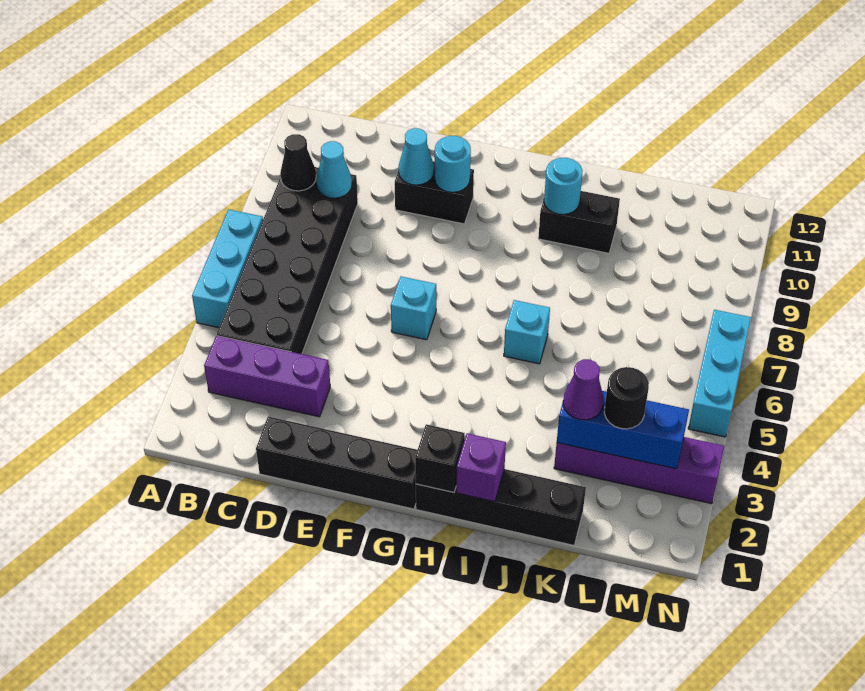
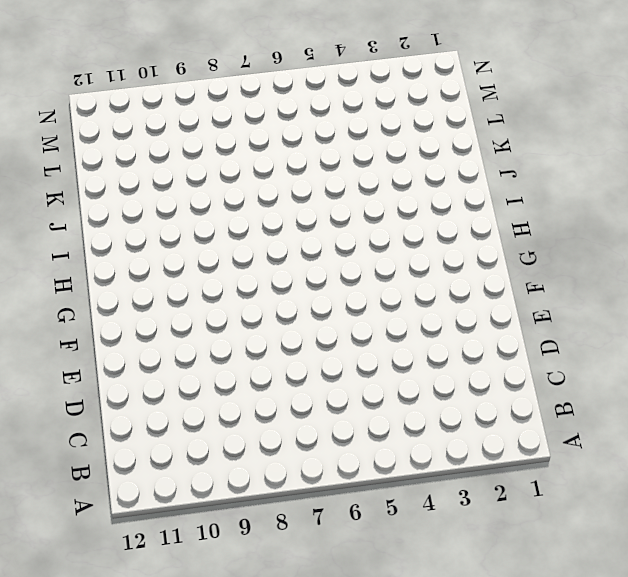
none -> cyan brick A5:A7 level 1
none -> purple brick B3:D3 level 1
none -> black brick B4:C9 level 1

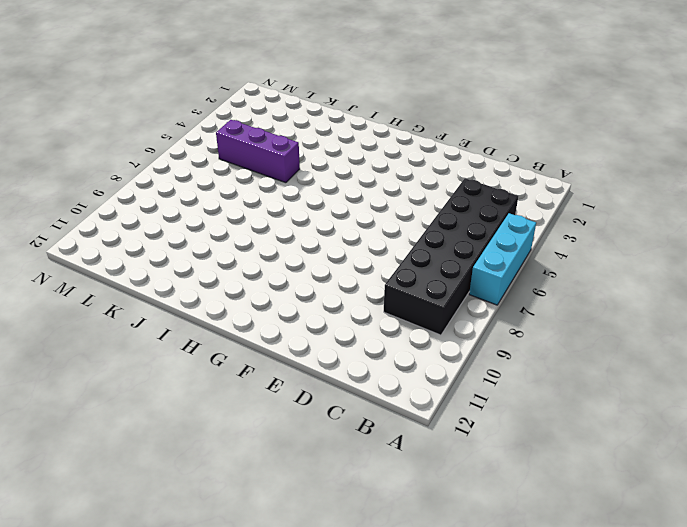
purple brick J5:L5 level 1 -> purple brick B3:D3 level 1
none -> black brick D1:G1 level 1
none -> black brick E10:F10 level 1
none -> cyan brick F6 level 1

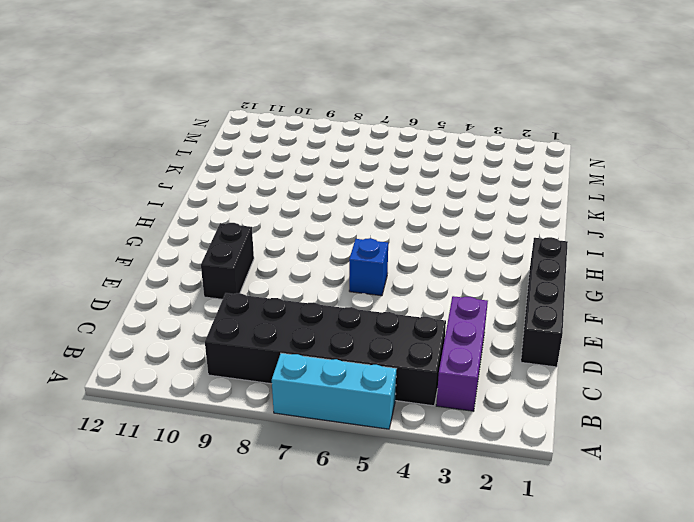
blue brick F6 level 1 -> cyan brick F6 level 1
none -> black brick H1:K1 level 1
none -> cyan brick I6 level 1
none -> black brick I10:J10 level 1

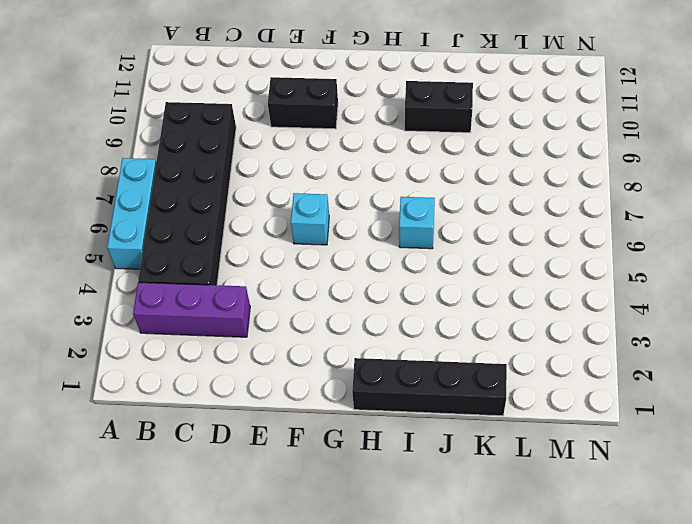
none -> black brick D1:G1 level 1
none -> purple brick K3:N3 level 1
none -> cyan brick N5:N7 level 1

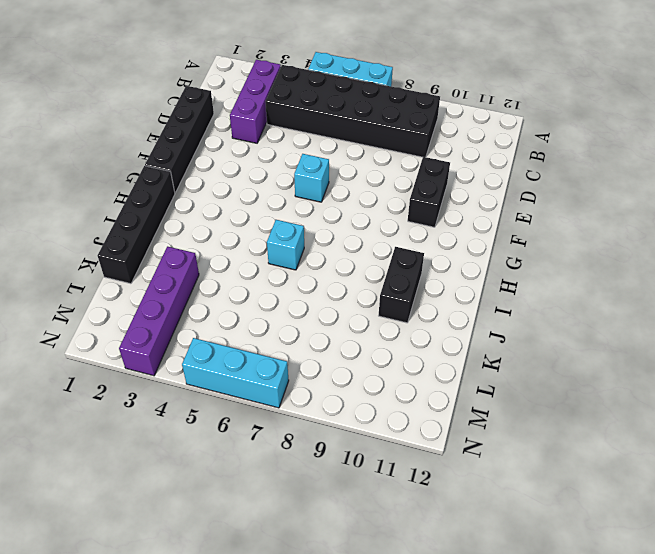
none -> black cone B9 level 2
none -> cyan cone C9 level 2
none -> cyan cone E10 level 2

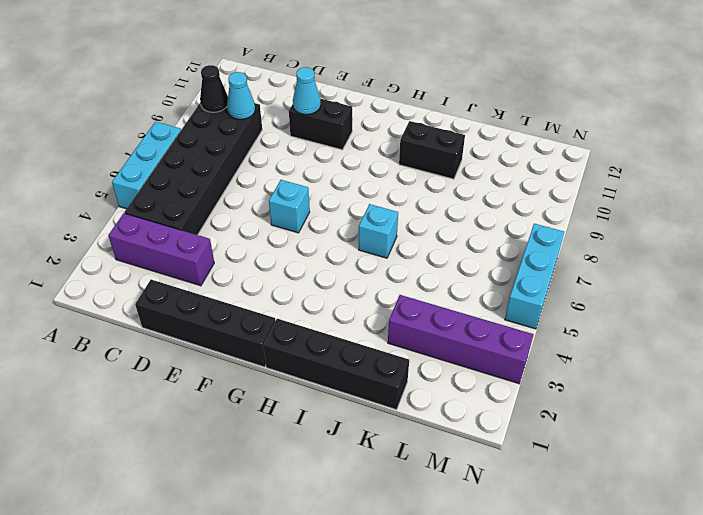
none -> cyan round brick F10 level 2
none -> black brick H1 level 2
none -> purple brick I1 level 2

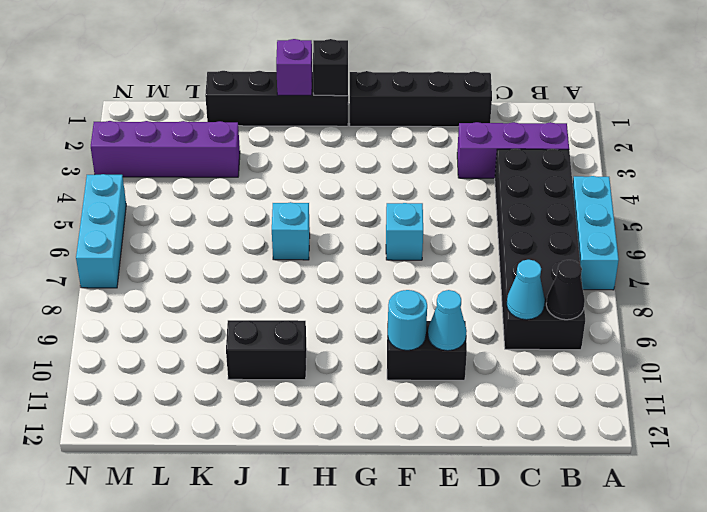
none -> cyan round brick I10 level 2
none -> blue brick K3:M3 level 2
none -> purple cone K3 level 3

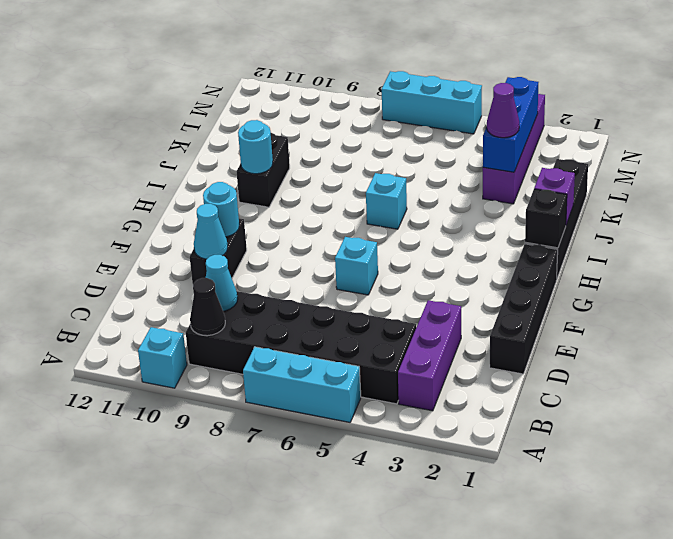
cyan brick A10 level 1 -> none
none -> black round brick L3 level 3

